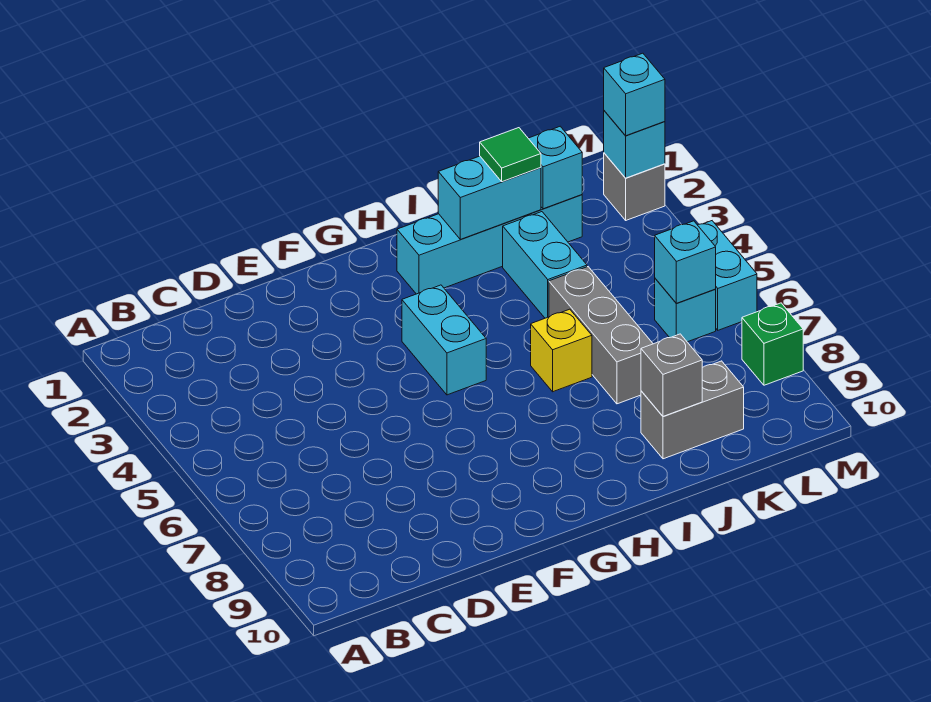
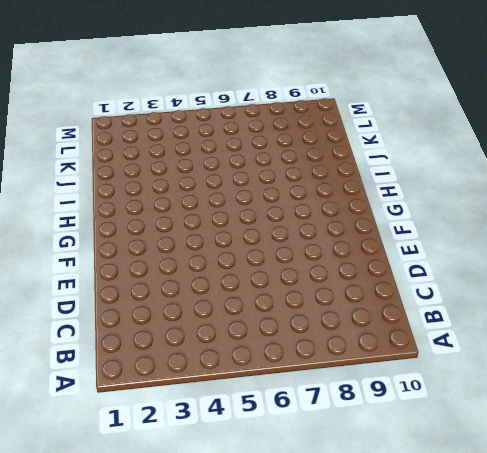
none -> cyan brick G4:G5 level 1
none -> cyan brick H2:K2 level 1
none -> yellow brick I6 level 1

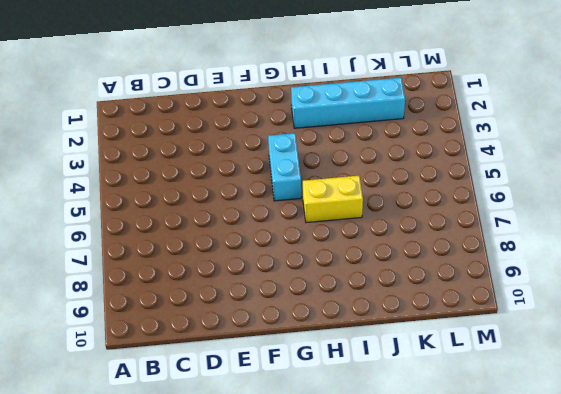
yellow brick H6:I6 level 1 -> yellow brick I6 level 1
none -> cyan brick J3:J4 level 1
none -> grey brick J5:J7 level 1
none -> grey brick J9:K9 level 1

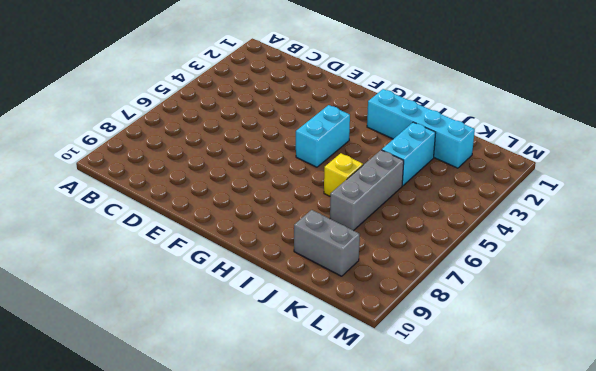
none -> cyan brick L6 level 1
none -> grey brick M2 level 1
none -> cyan brick M5:M6 level 1

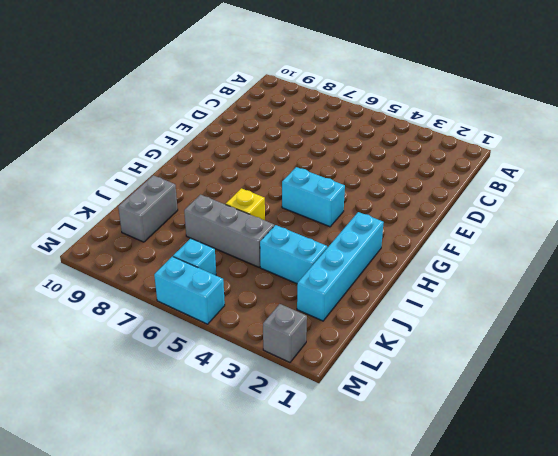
none -> green brick M8 level 1
none -> cyan brick I2:J2 level 2
none -> grey brick J9 level 2

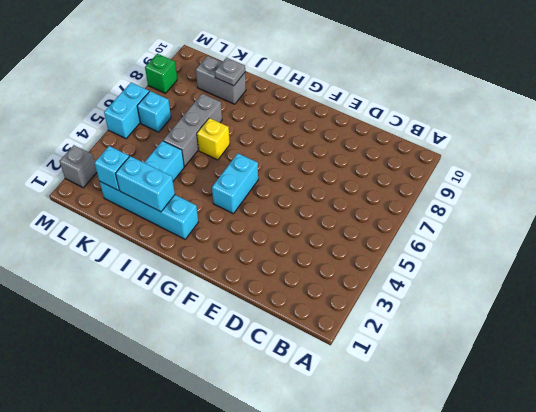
grey plate J9 level 2 -> grey brick J9 level 2
none -> cyan brick L6 level 2
none -> cyan brick M2 level 2
none -> green tile J2 level 3

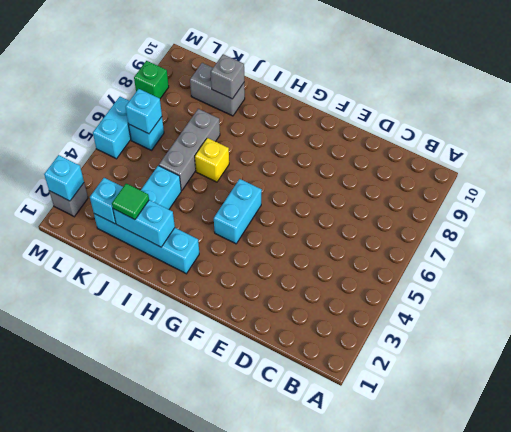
none -> cyan brick M2 level 3

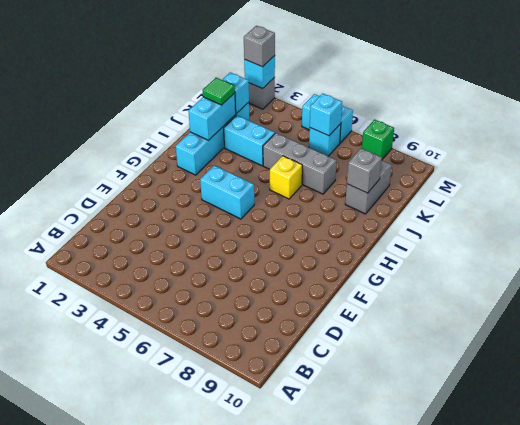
grey brick M2 level 3 -> cyan brick M2 level 3

